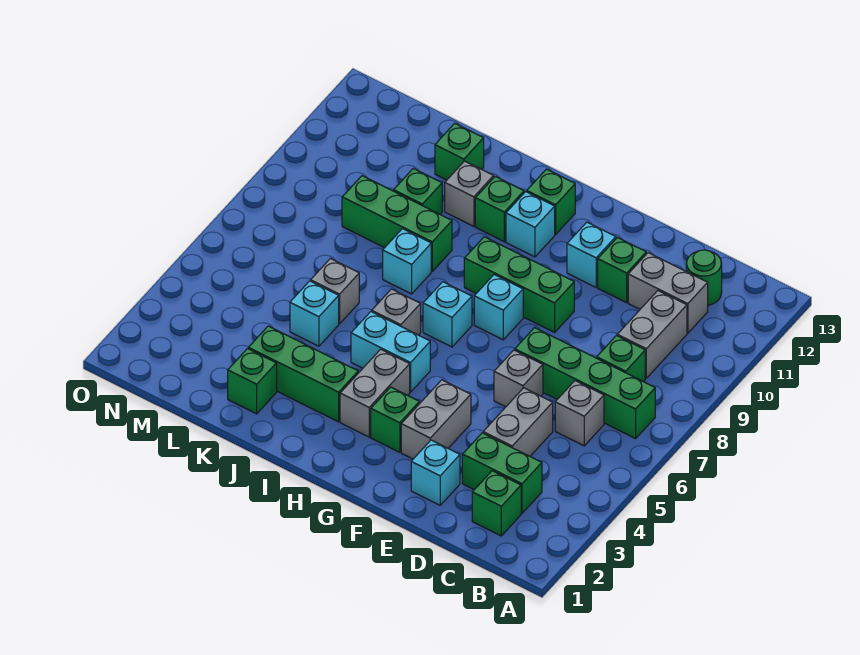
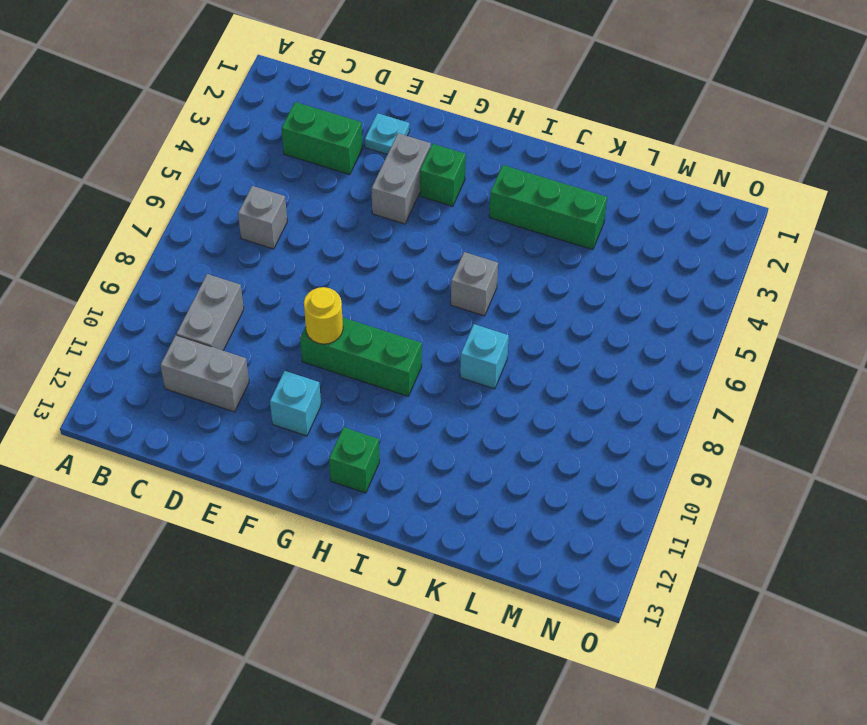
cyan plate E2 level 1 -> cyan brick E2 level 1
yellow round brick F9 level 2 -> none
none -> green brick B7:E7 level 1
none -> green brick C2 level 1
none -> green brick C8 level 1
none -> green round brick C12 level 1

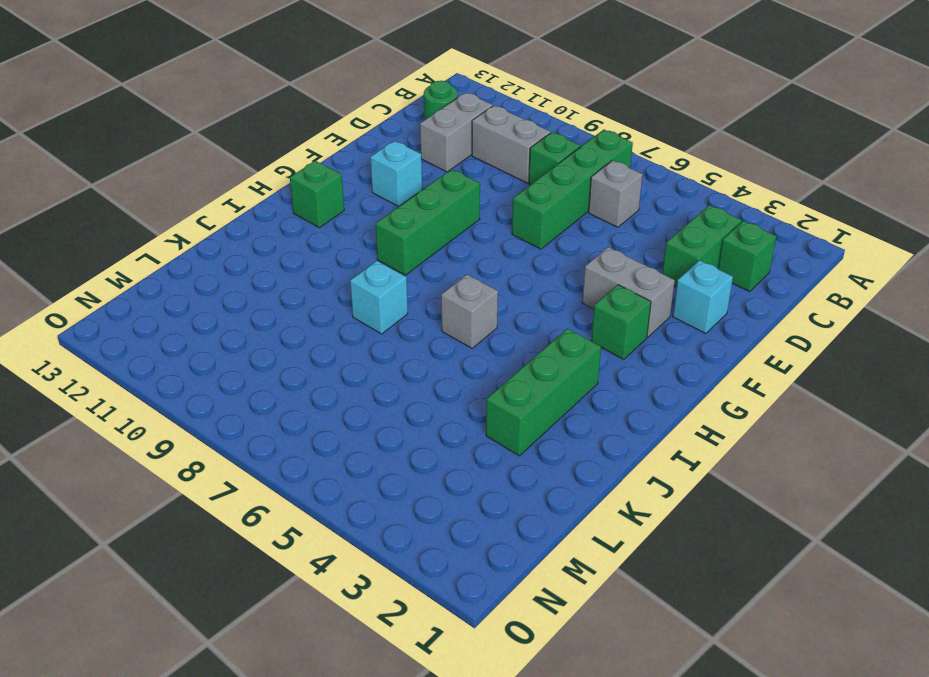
none -> grey brick D4:D5 level 1
none -> grey brick E6 level 1
none -> green brick E11 level 1
none -> cyan brick G8 level 1

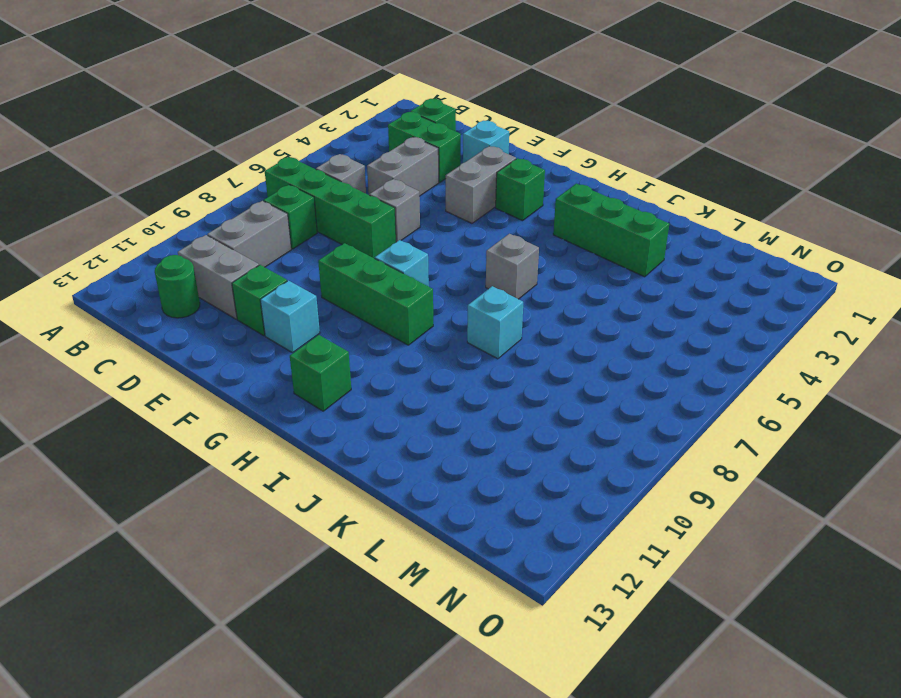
none -> grey brick H3:H4 level 1
none -> cyan brick H5:I5 level 1
none -> cyan brick H7 level 1
none -> cyan brick H11 level 1

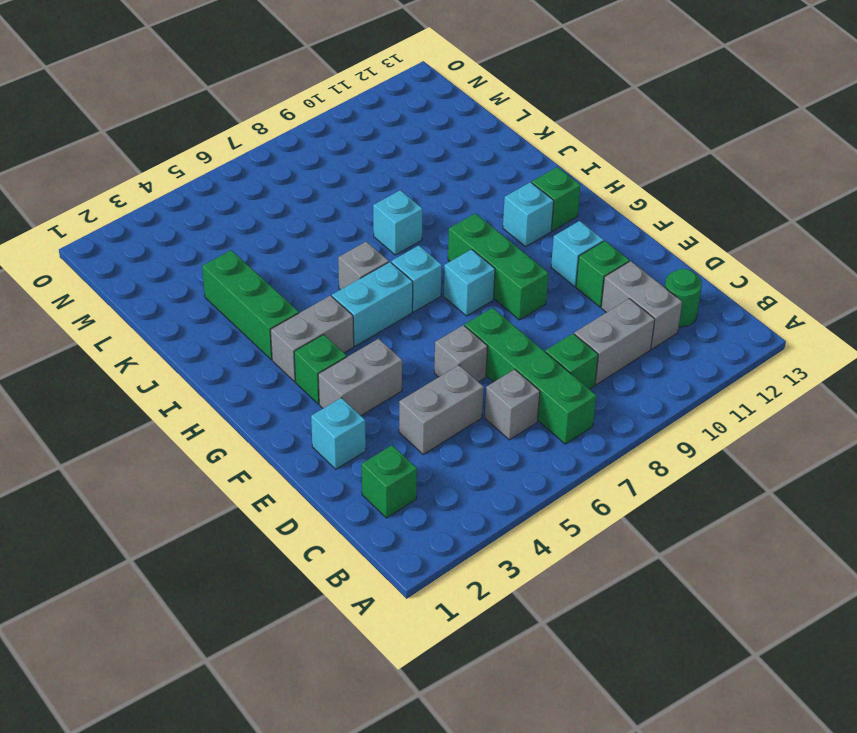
cyan brick H5:H6 level 1 -> cyan brick H5:I5 level 1
none -> green brick C3:D3 level 1
none -> green brick I11 level 1
none -> green brick J9:L9 level 1
none -> grey brick J11 level 1

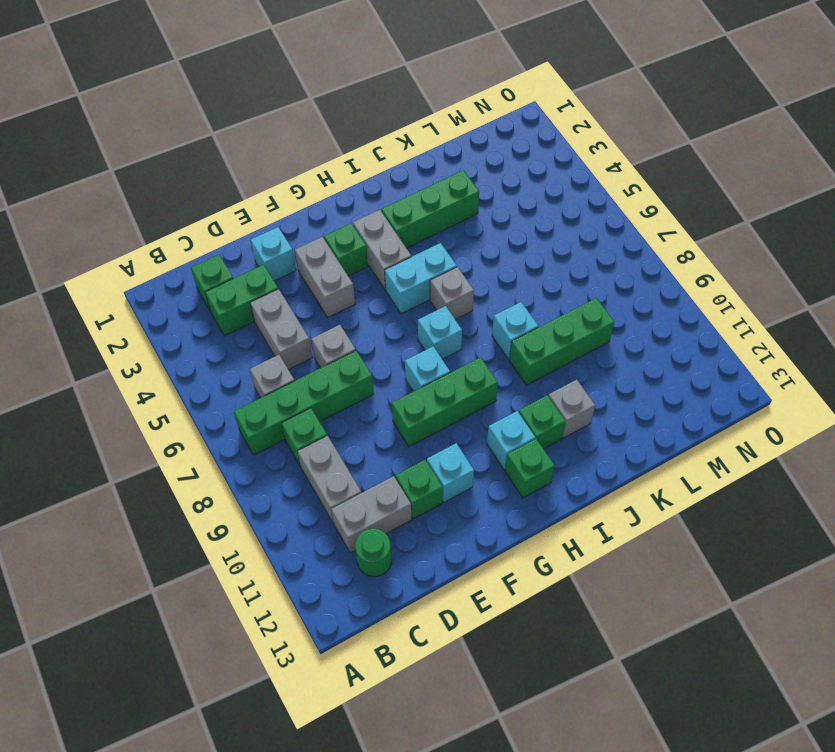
none -> green brick K2 level 1
none -> cyan brick K5 level 1
none -> grey brick K6 level 1
none -> green brick K10 level 1

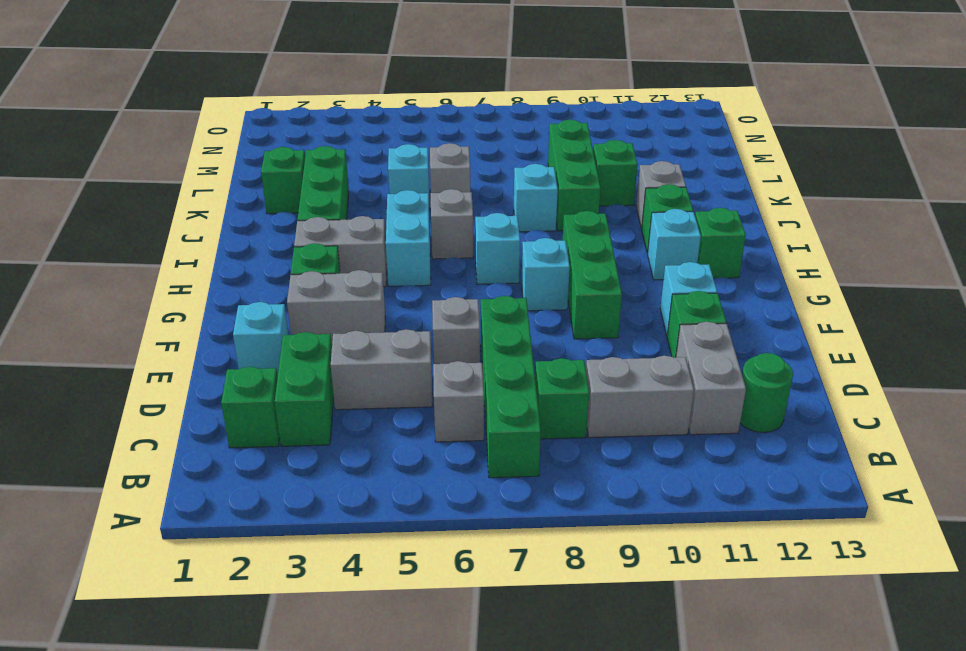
none -> green brick K12 level 1

